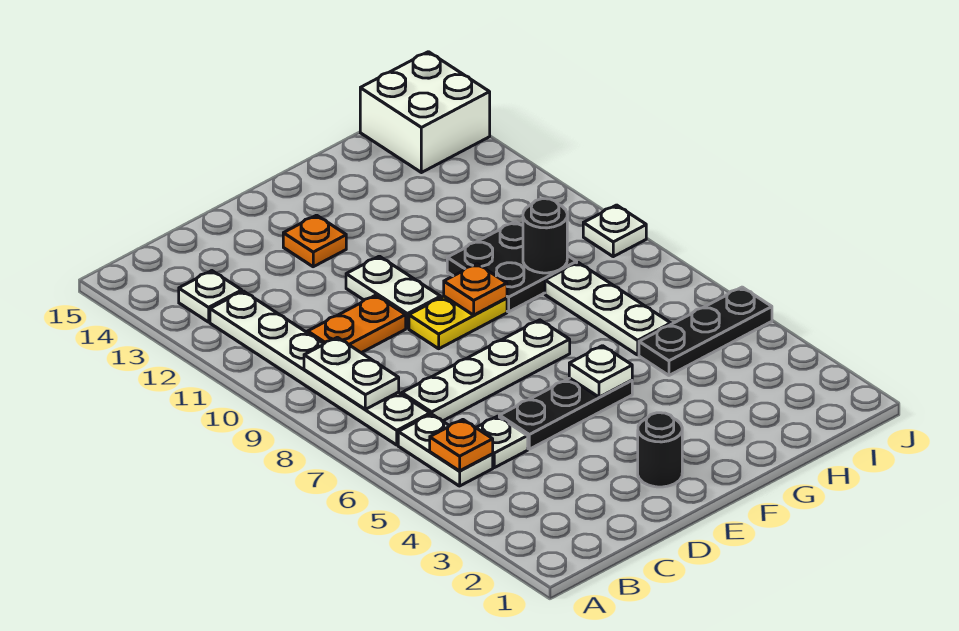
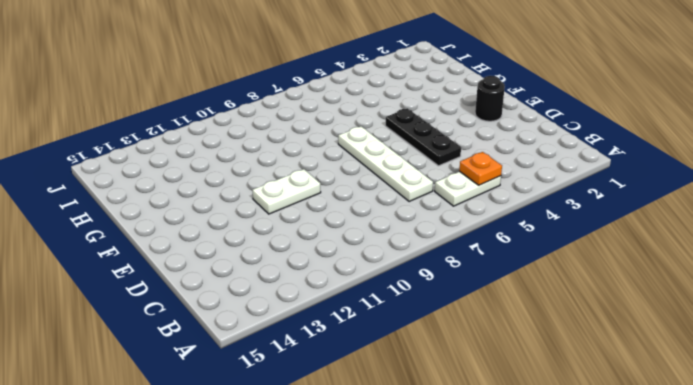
none -> white plate B7:B12 level 1
none -> white plate B13 level 1
none -> white plate C5 level 1

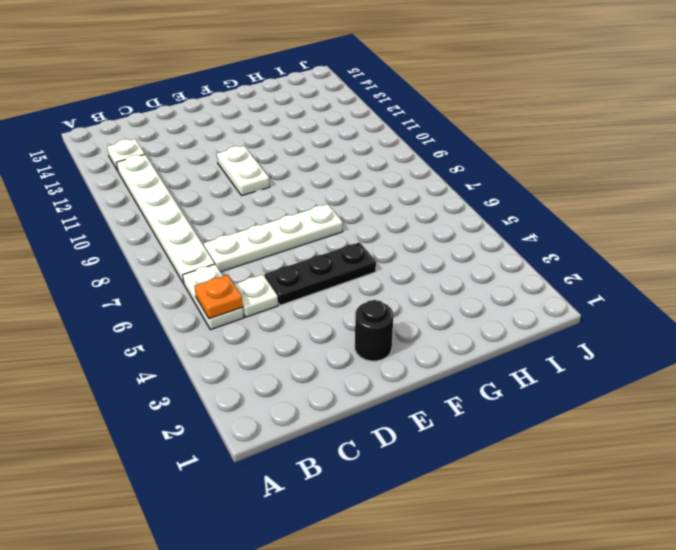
none -> orange plate C10:D10 level 1
none -> yellow plate E9:F9 level 1
none -> orange plate E13 level 1

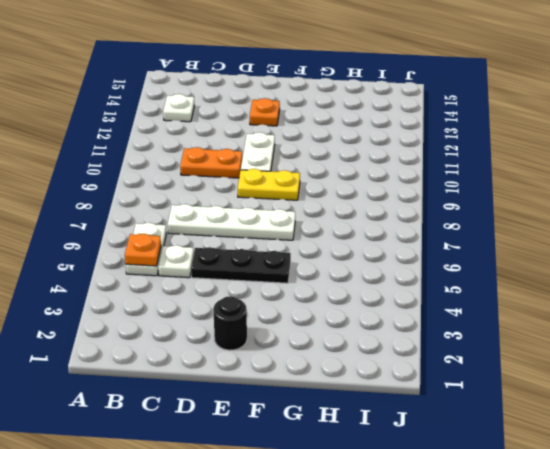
none -> white plate B7:B12 level 1
none -> black plate G9:H10 level 1
none -> black plate H5:J5 level 1

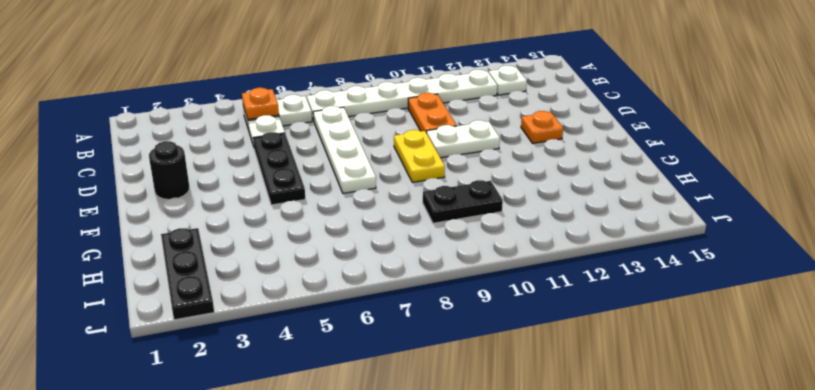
black plate H2:J2 level 1 -> black plate H5:J5 level 1
black plate H9:H10 level 1 -> black plate G9:H10 level 1
none -> white plate H6:H8 level 1
none -> white brick I14:J15 level 1
none -> white plate J9 level 1

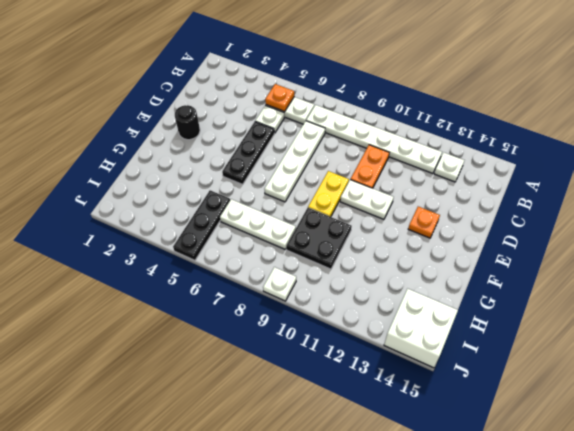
none -> white plate B8:B9 level 2
none -> white plate F5 level 2
none -> orange plate F9 level 2

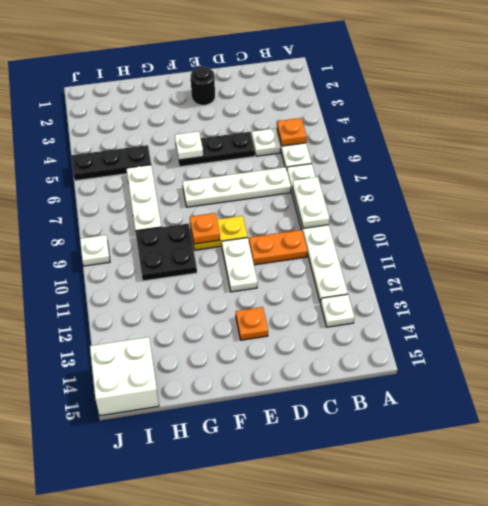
none -> black round brick H9 level 2

